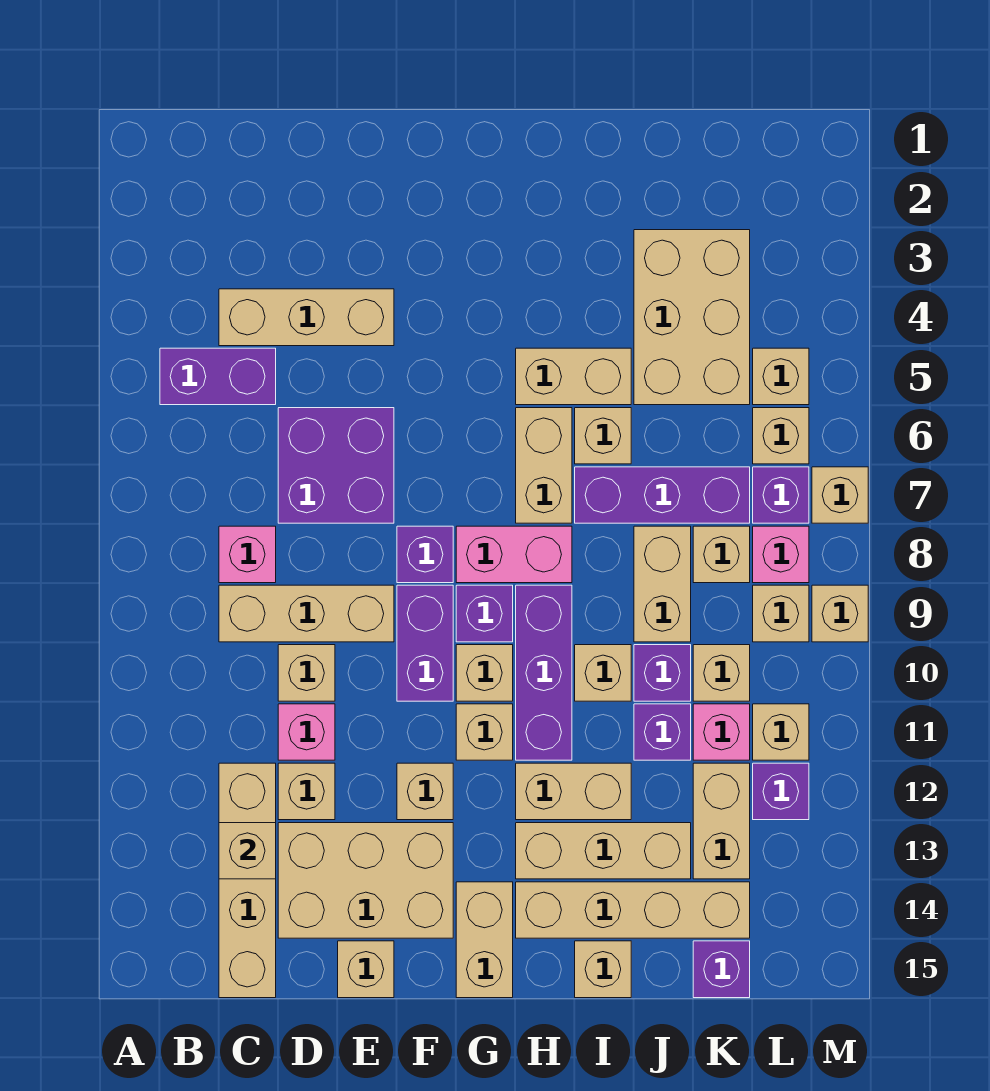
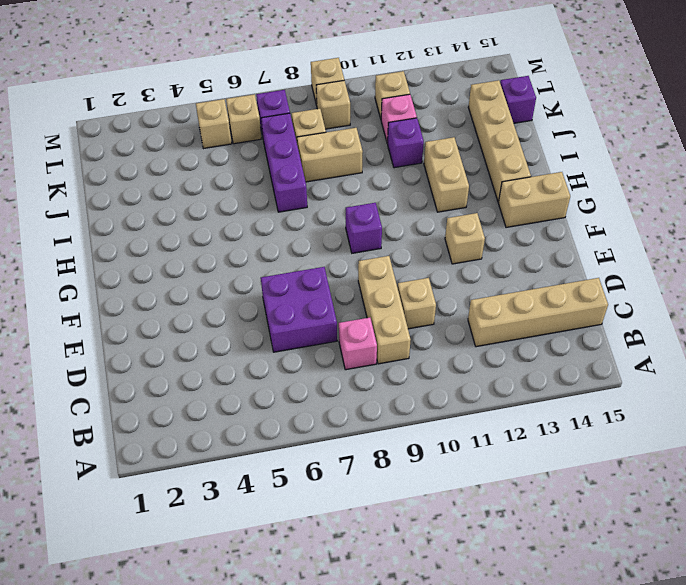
none -> purple brick B5:C5 level 1
none -> tan brick C4:E4 level 1
none -> pink brick D11 level 1
none -> tan brick D12 level 1

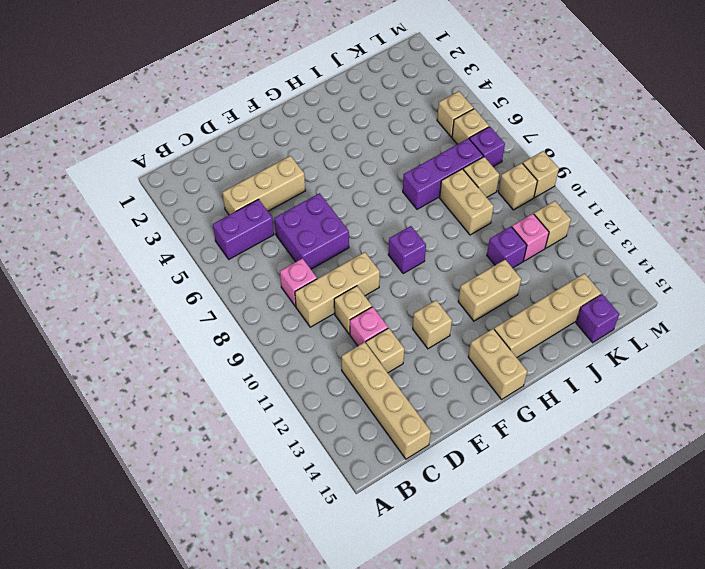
none -> tan brick D13:F14 level 1
none -> tan brick E15 level 1
none -> purple brick F8 level 1
none -> purple brick F9:F10 level 1

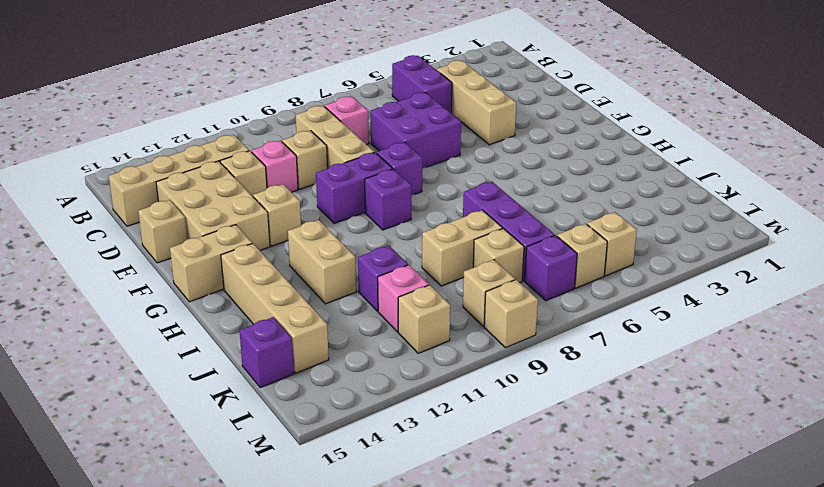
none -> pink brick G8:H8 level 1
none -> tan brick G10 level 1
none -> tan brick G11 level 1
none -> tan brick H5:I5 level 1

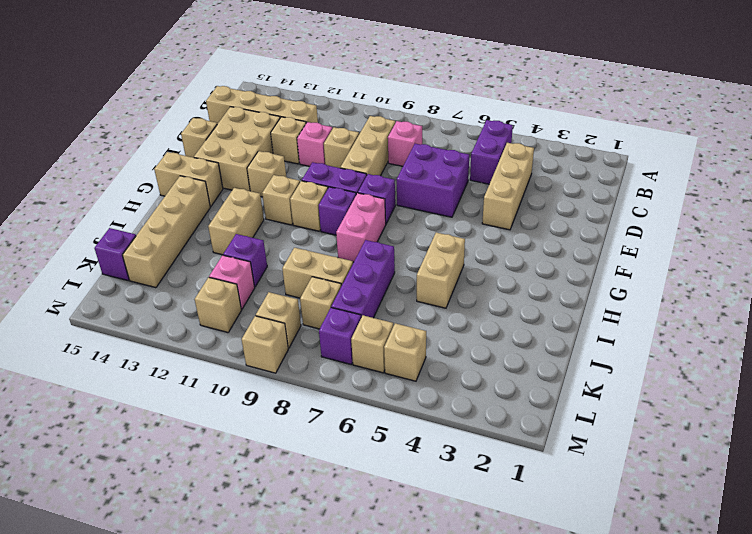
none -> tan brick H6:H7 level 1
none -> purple brick H9:H11 level 1
none -> tan brick H13:J13 level 1
none -> tan brick I6 level 1

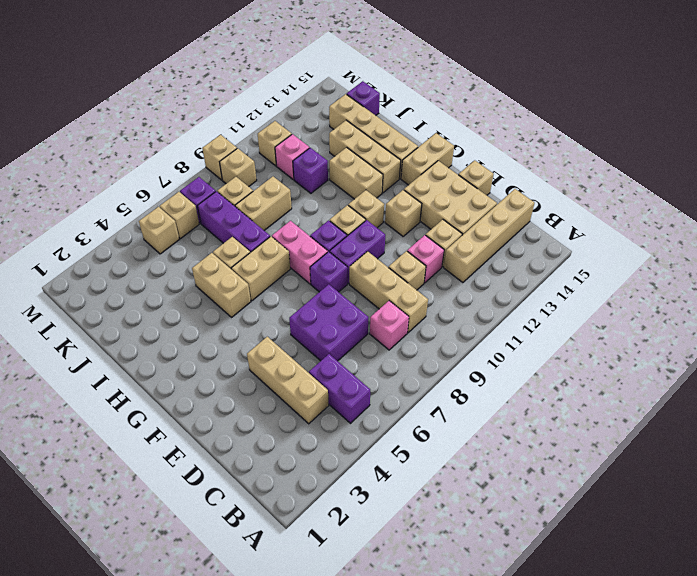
none -> purple brick H9:H11 level 1
none -> tan brick I10 level 1
none -> tan brick I15 level 1
none -> tan brick J3:K5 level 1

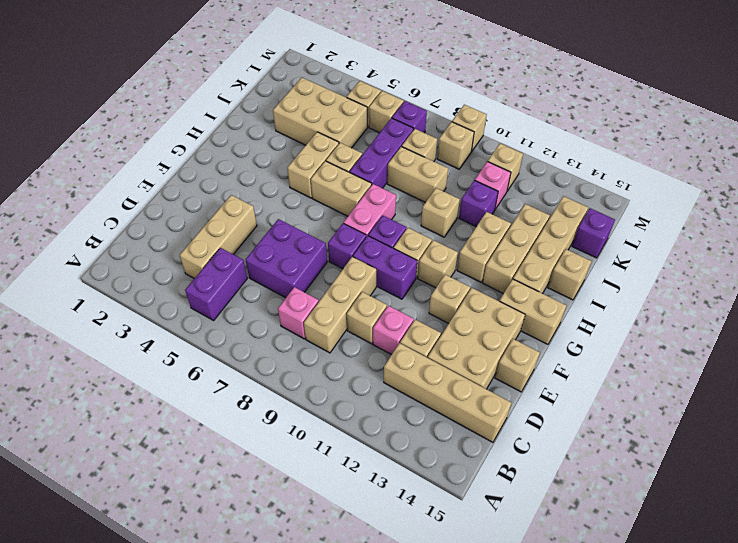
none -> purple brick H9:H11 level 1
none -> purple brick J10 level 1
none -> tan brick K10 level 1
none -> tan brick K12:K13 level 1

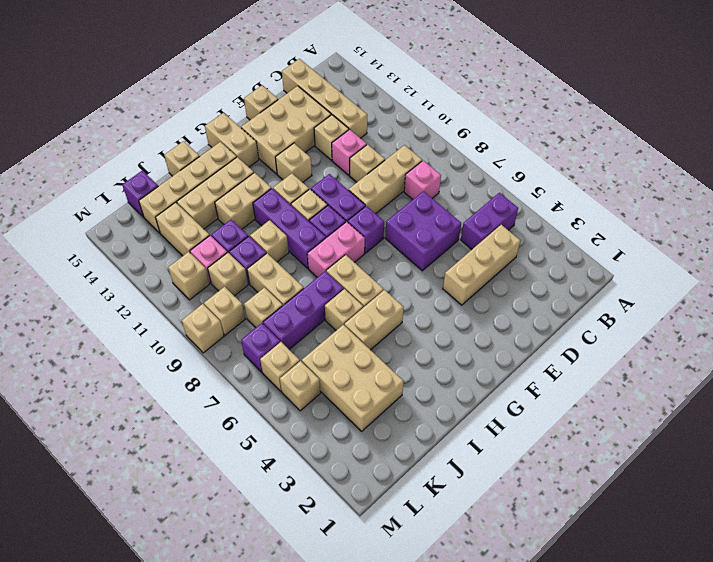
none -> pink brick L8 level 1
none -> purple brick L12 level 1
none -> tan brick M7 level 1
none -> tan brick C13 level 2

